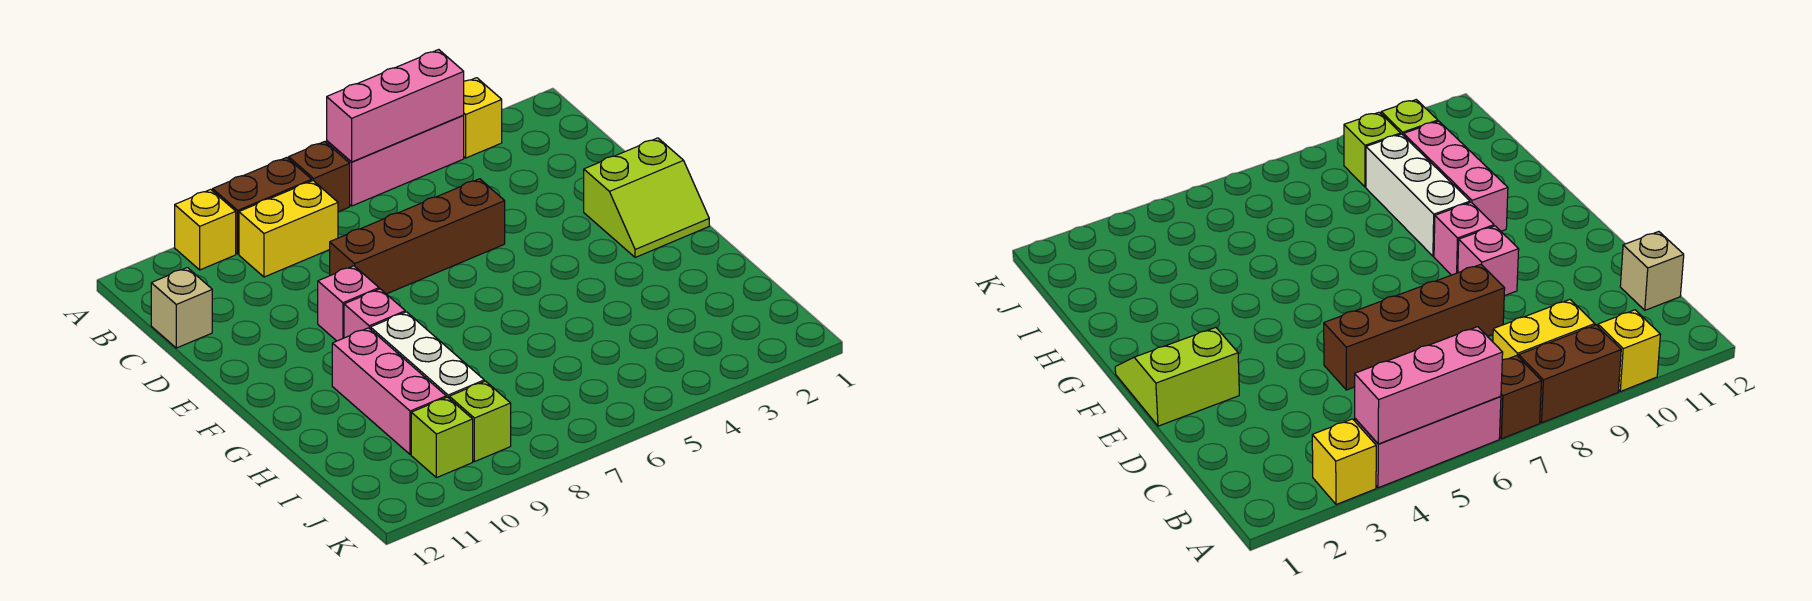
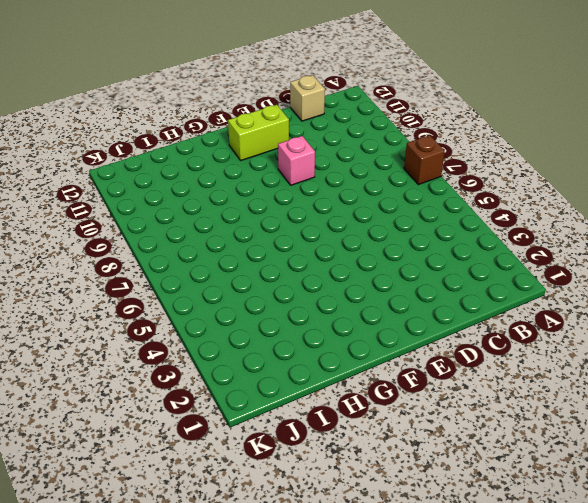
lime brick E11:F11 level 1 -> none
none -> yellow brick A3 level 1
none -> pink brick A4:A6 level 1
none -> brown brick A8:A9 level 1

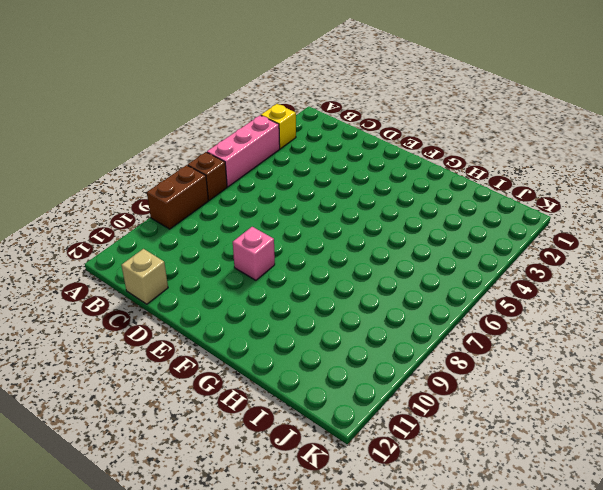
none -> yellow brick A10 level 1
none -> yellow brick B8:B9 level 1
none -> brown brick D5:D8 level 1

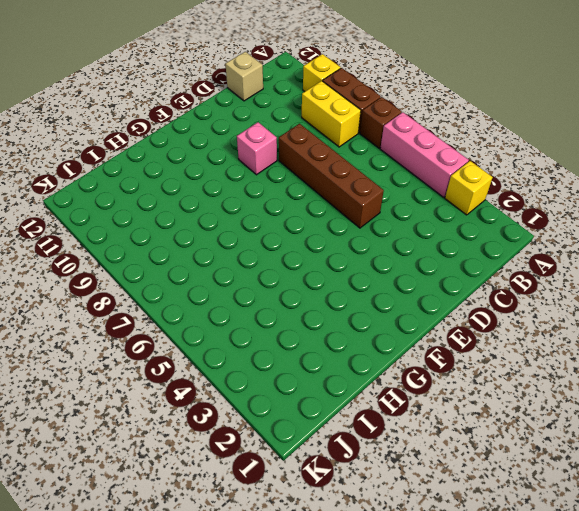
none -> lime slope E1:F2 level 1 top E
none -> pink brick F9 level 1
none -> white brick G9:I9 level 1

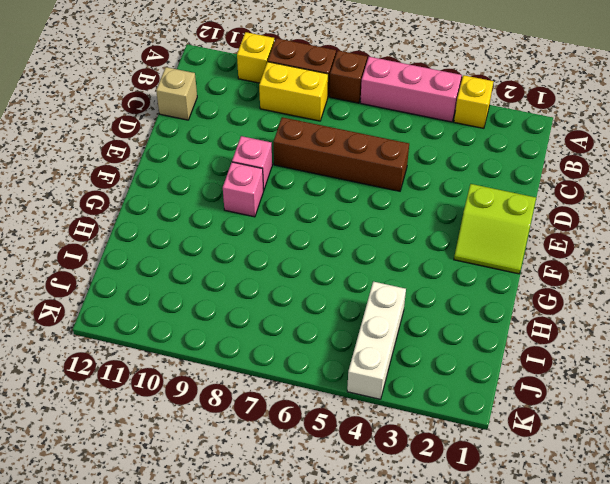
white brick I4:K4 level 1 -> white brick G9:I9 level 1
none -> pink brick G10:I10 level 1
none -> lime brick J9 level 1
none -> lime brick J10 level 1

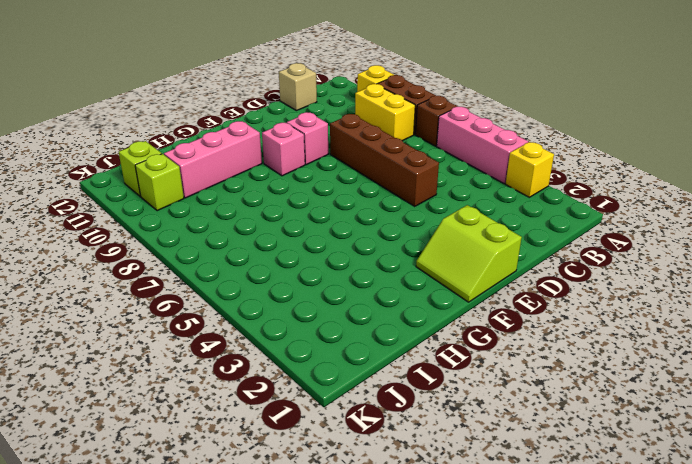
lime brick J11 level 1 -> lime brick J9 level 1
none -> white brick G9:I9 level 1
none -> pink brick A4:A6 level 2

